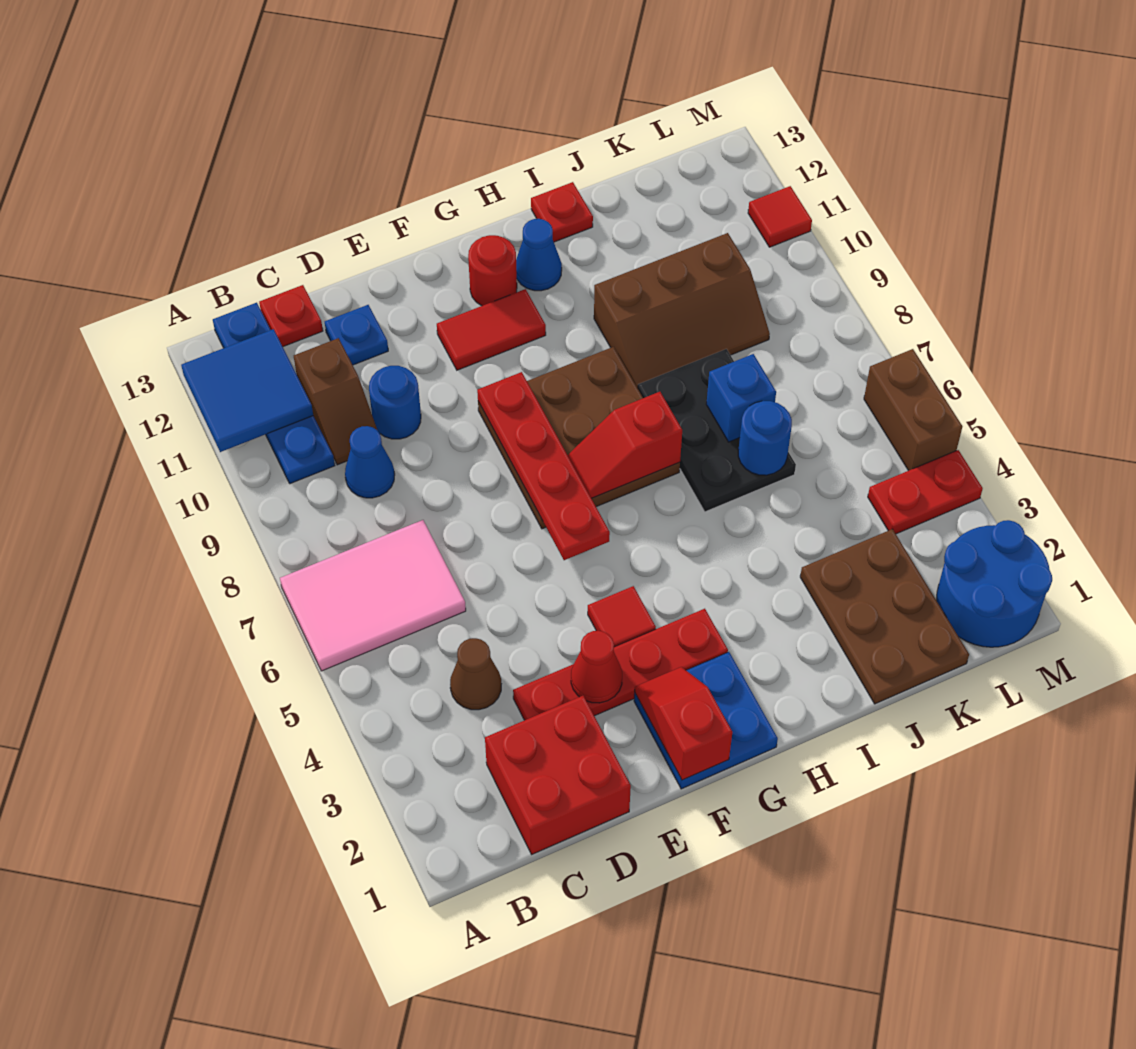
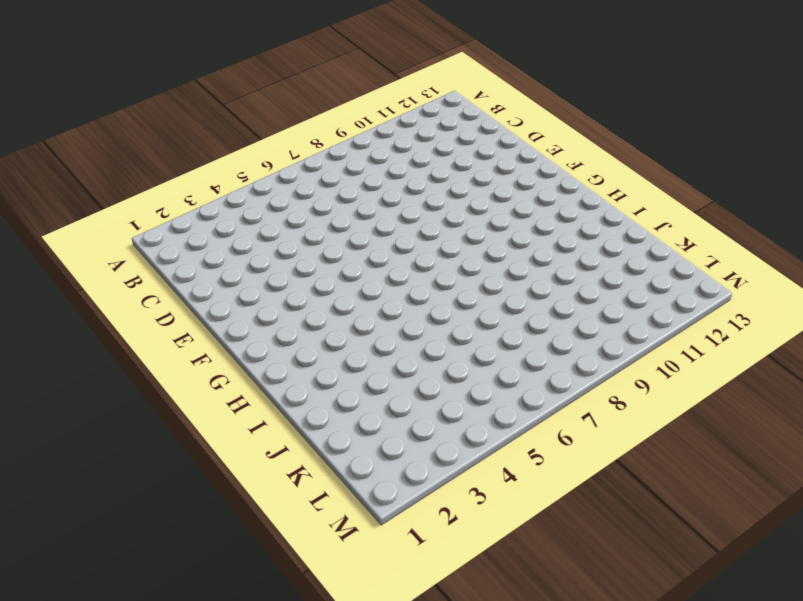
none -> pink tile A6:C7 level 1
none -> blue plate B10:B13 level 1
none -> red brick C1:D2 level 1
none -> brown cone C4 level 1

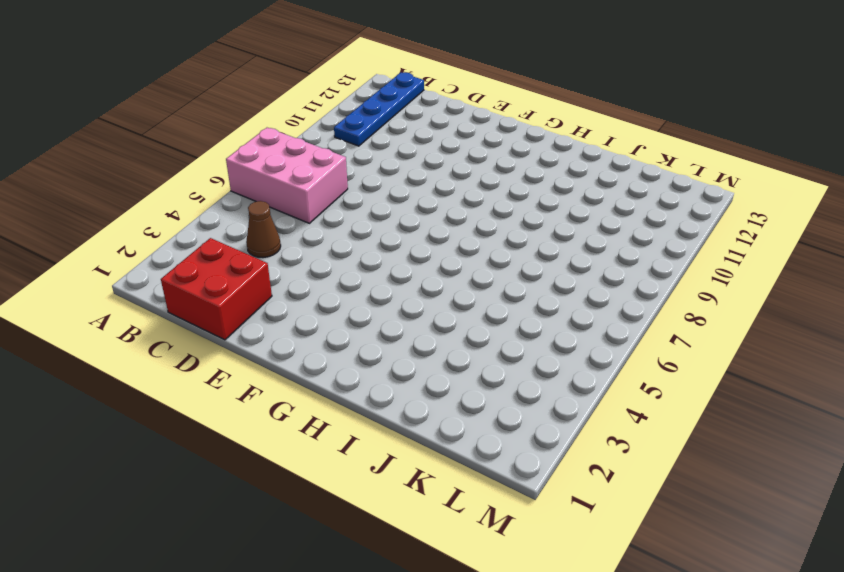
pink brick A6:C7 level 1 -> pink tile A6:C7 level 1
none -> blue cone C9 level 1
none -> brown slope C10:C11 level 1 top 11
none -> red plate C13 level 1
none -> red plate D3:G3 level 1

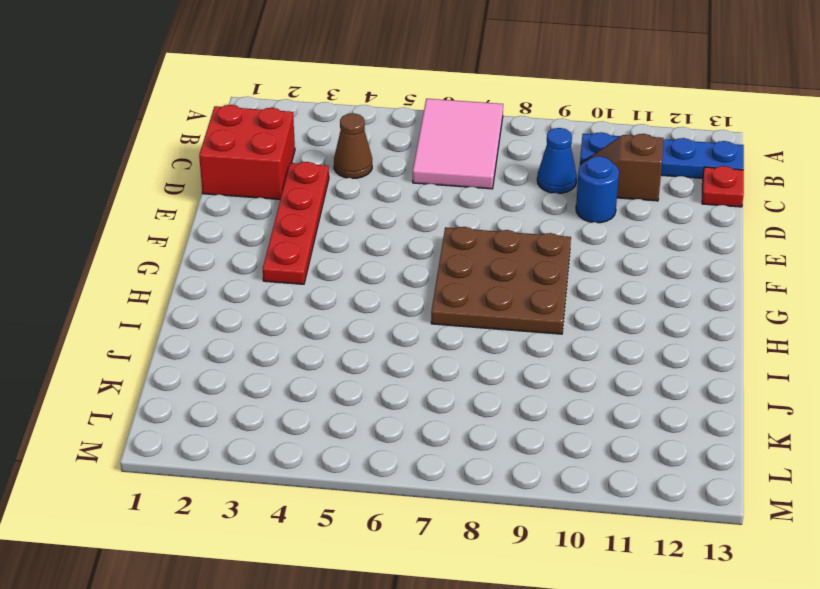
none -> blue plate D12 level 1
none -> blue plate F1:G2 level 1
none -> red tile F4 level 1
none -> red tile F11:G11 level 1

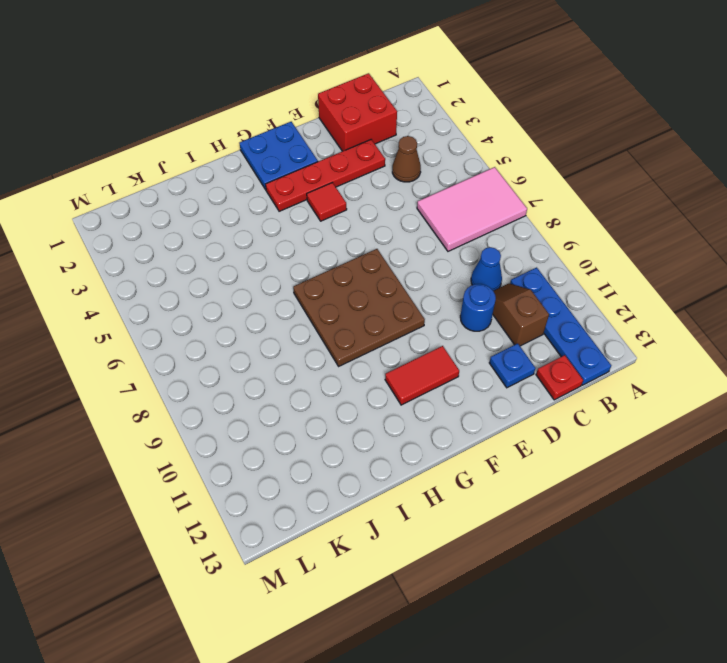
none -> red round brick G12 level 1
none -> blue cone H12 level 1
none -> black plate I6:J8 level 1
none -> brown slope I9:K10 level 1 top 10

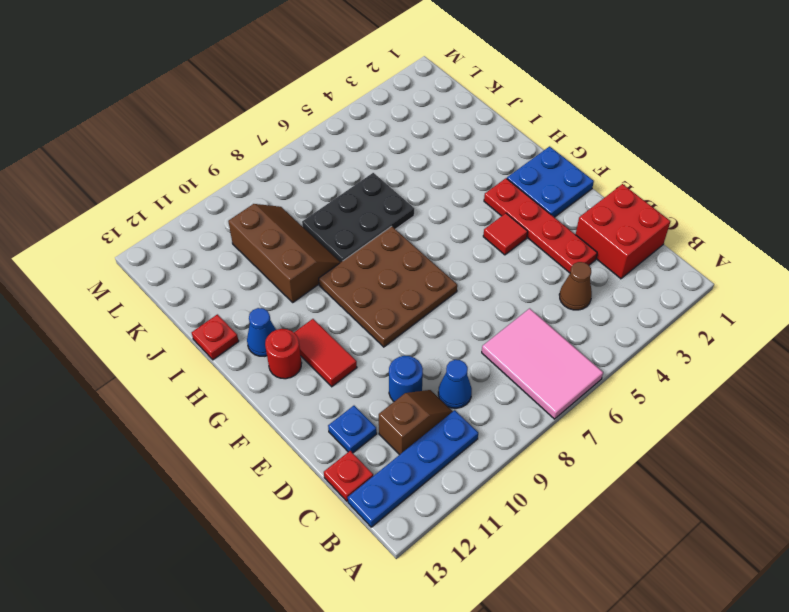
none -> brown plate J1:K3 level 1
none -> blue round brick L1:M2 level 1
none -> red plate L4:M4 level 1
none -> brown brick M5:M6 level 1

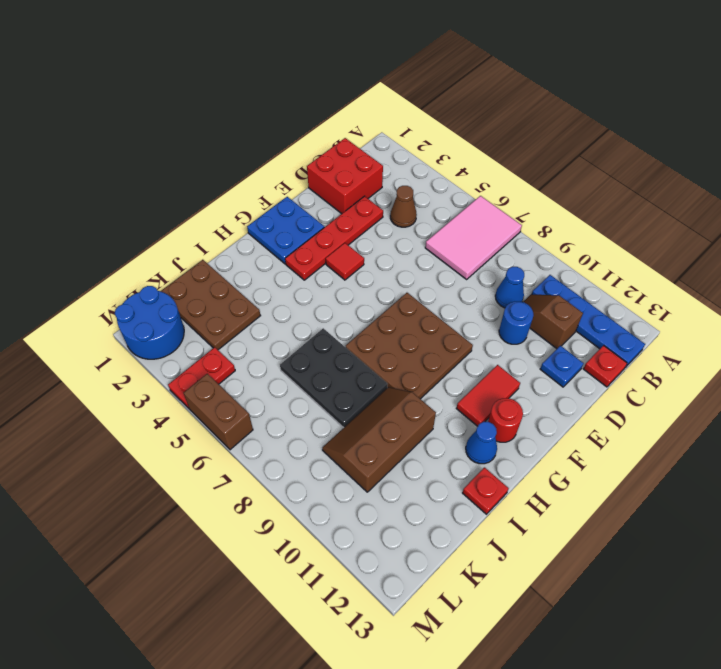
none -> red tile M11 level 1
none -> blue tile A11:B12 level 2
none -> red cone E3 level 2
none -> red slope F1:F2 level 2 top 1

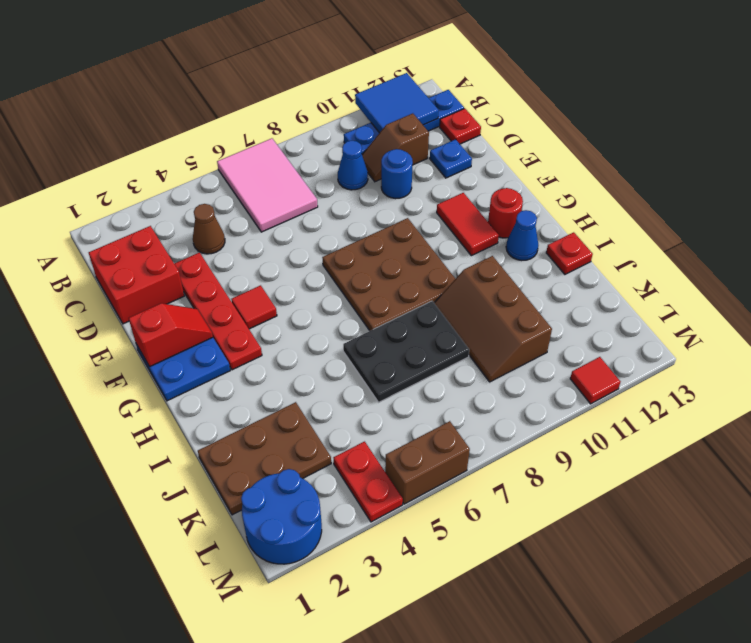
none -> red cone E3 level 2
none -> red plate F6:F9 level 2
none -> red slope G7:H7 level 2 top H
none -> blue round brick J6 level 2

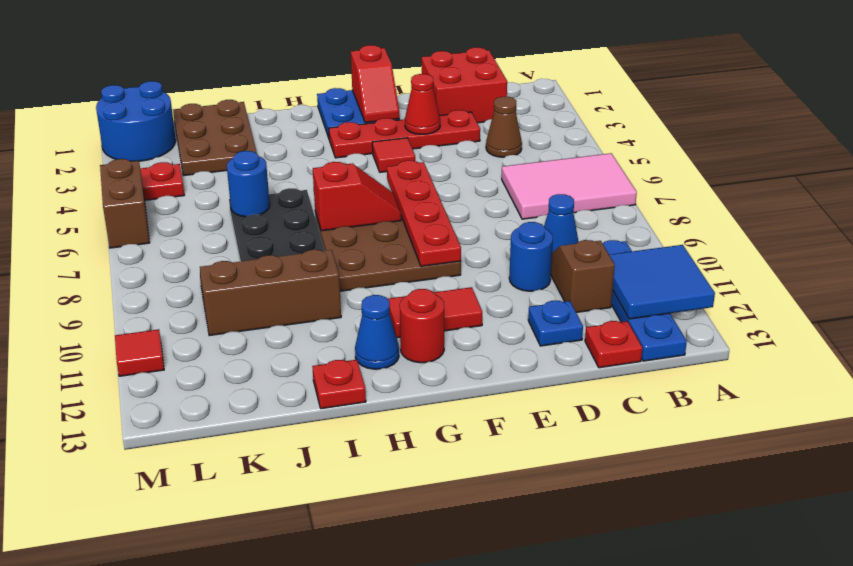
none -> blue brick J7 level 2

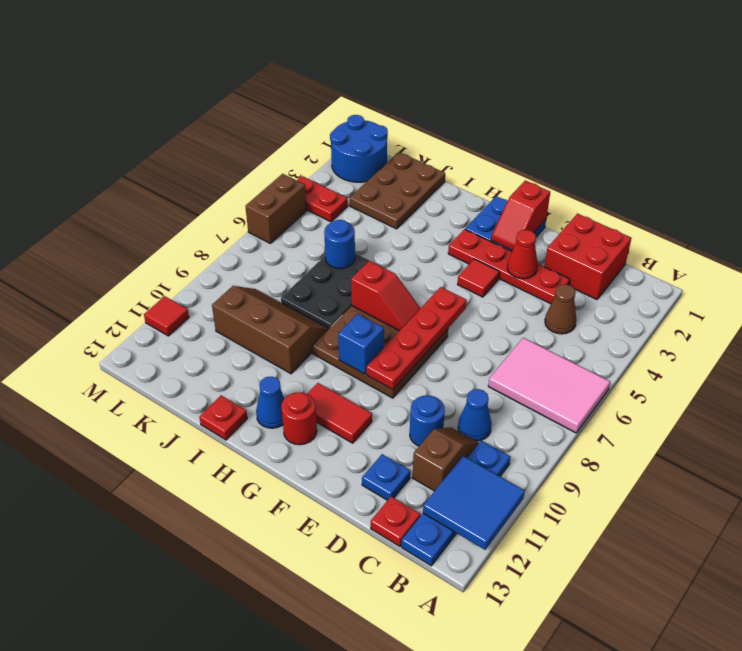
blue brick G9 level 2 -> blue brick J7 level 2

